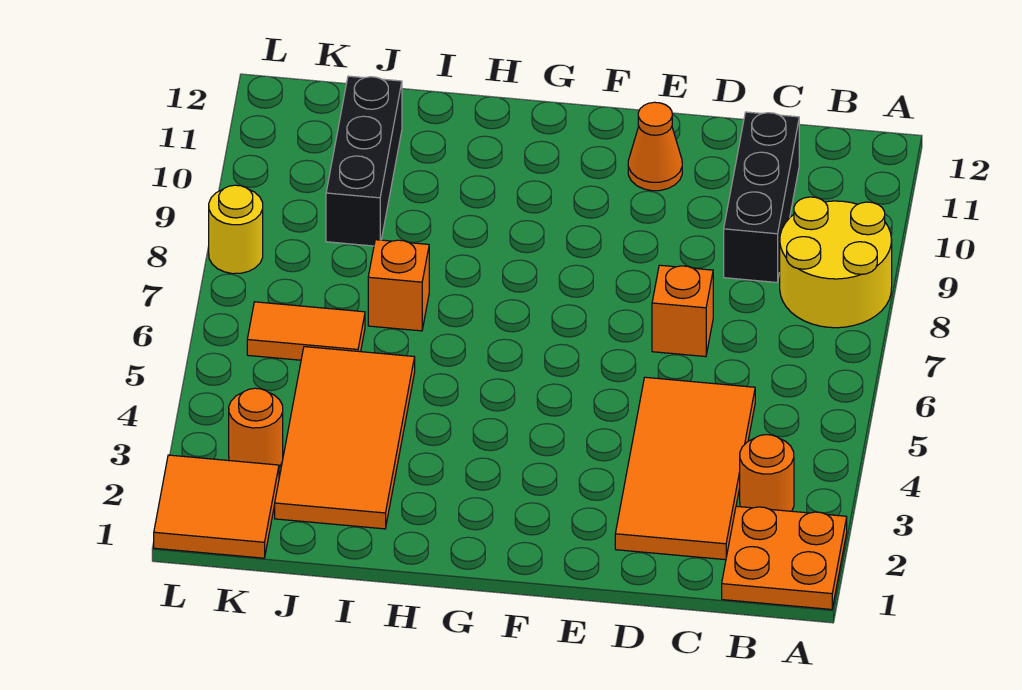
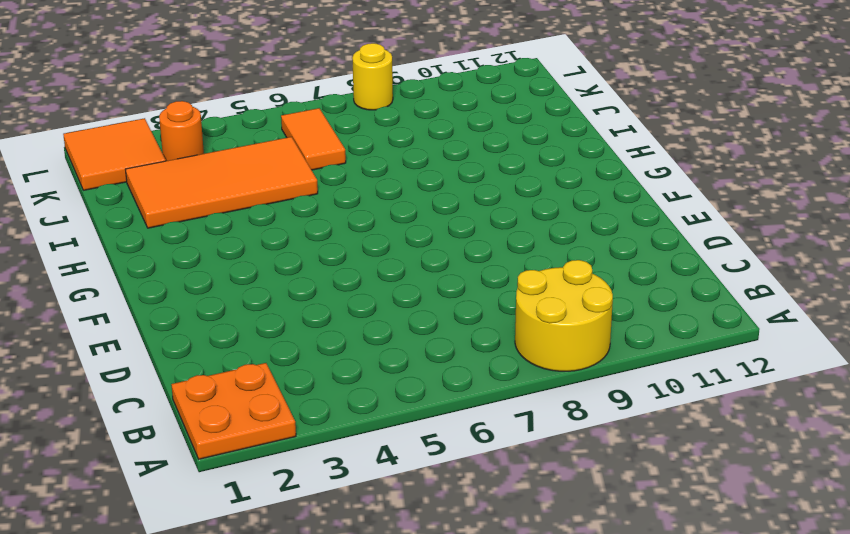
none -> orange round brick B3 level 1
none -> orange tile C2:D5 level 1
none -> black brick C9:C11 level 1

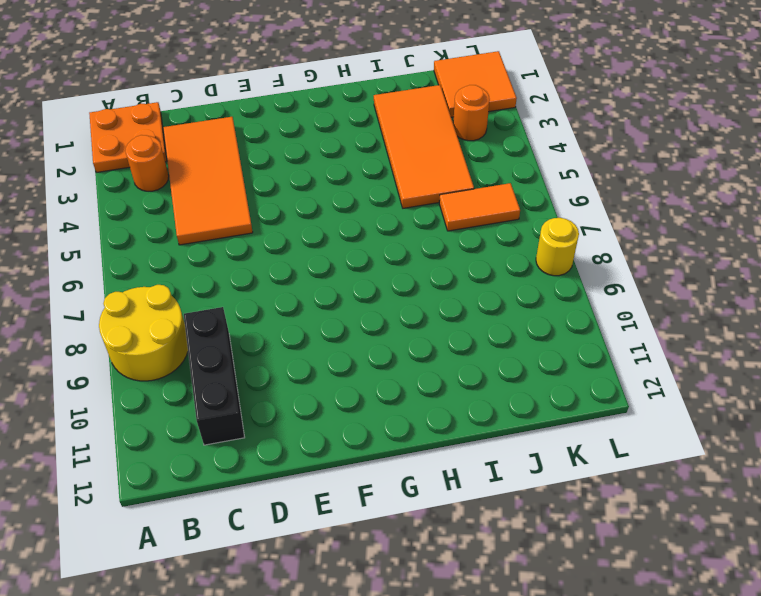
none -> orange brick D7 level 1
none -> orange cone E11 level 1
none -> orange brick I7 level 1

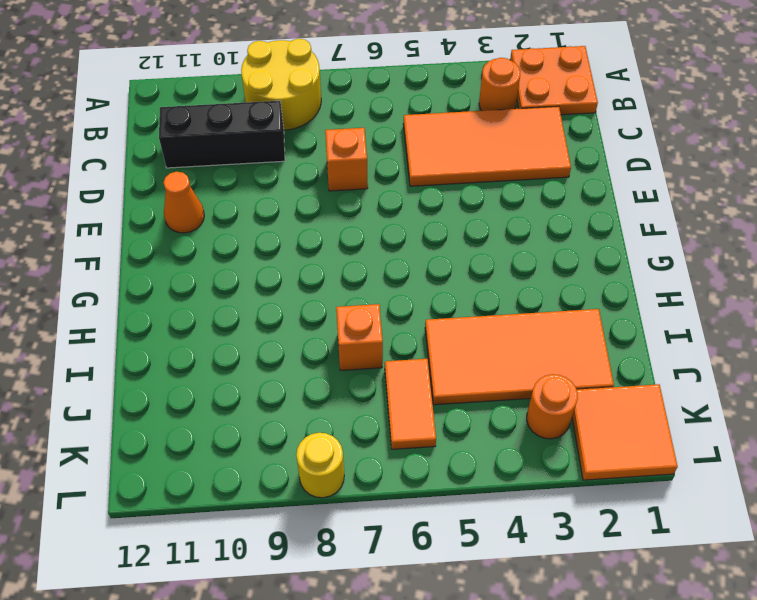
none -> black brick J9:J11 level 1

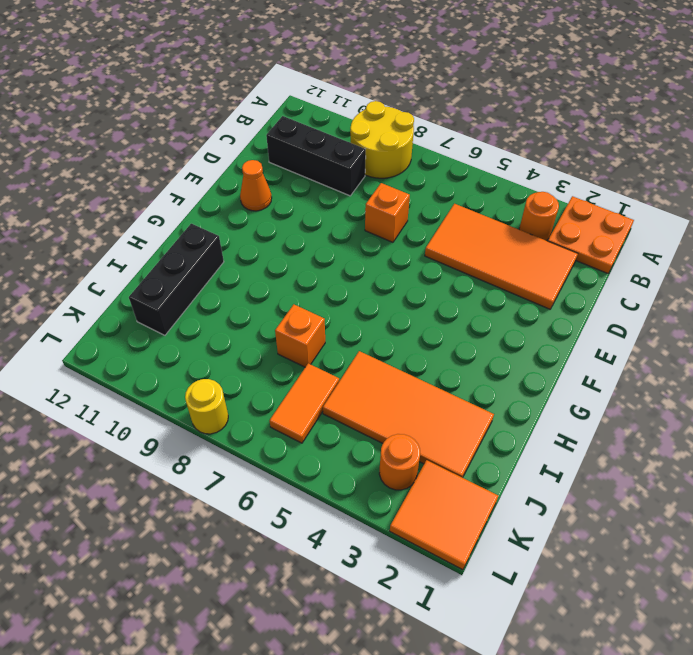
black brick H11:J11 level 1 -> black brick J9:J11 level 1

